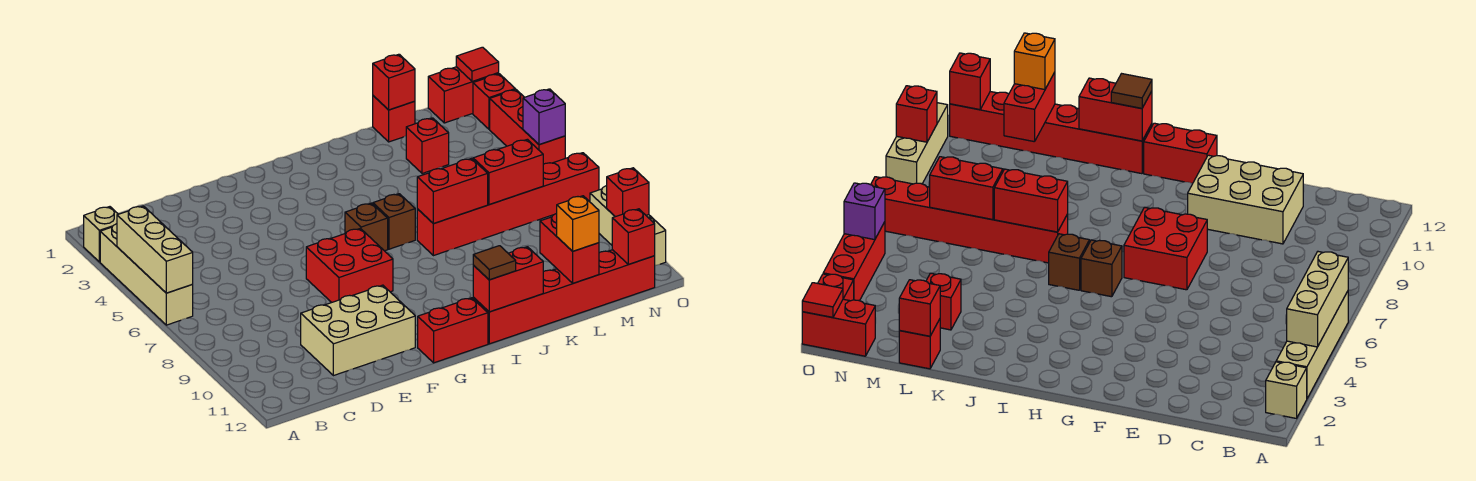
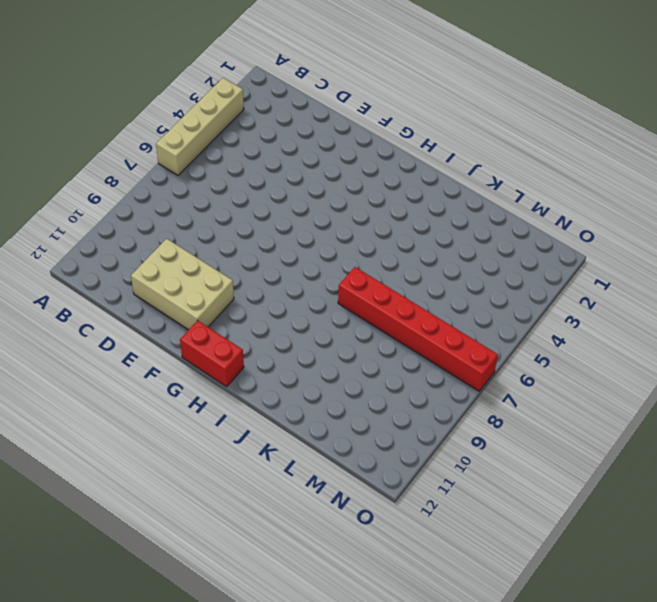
none -> tan brick A2 level 1
none -> red brick F7:G8 level 1
none -> brown brick H6 level 1

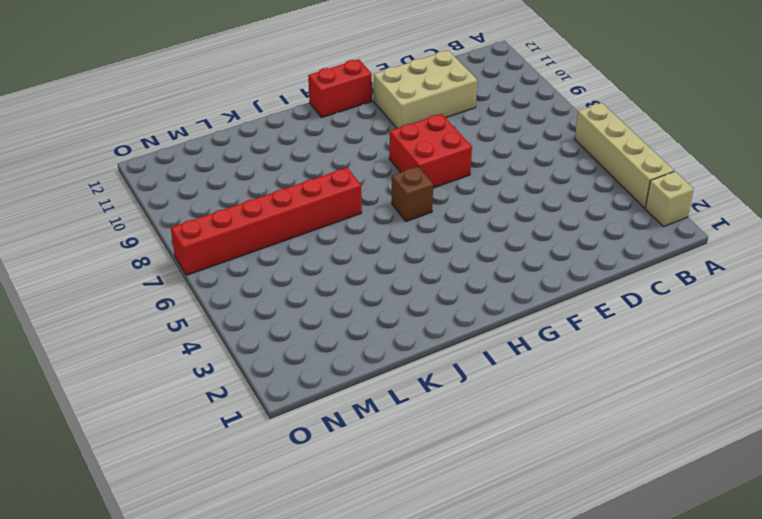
none -> brown brick I6 level 1
none -> red brick I12:N12 level 1
none -> red brick L1 level 1

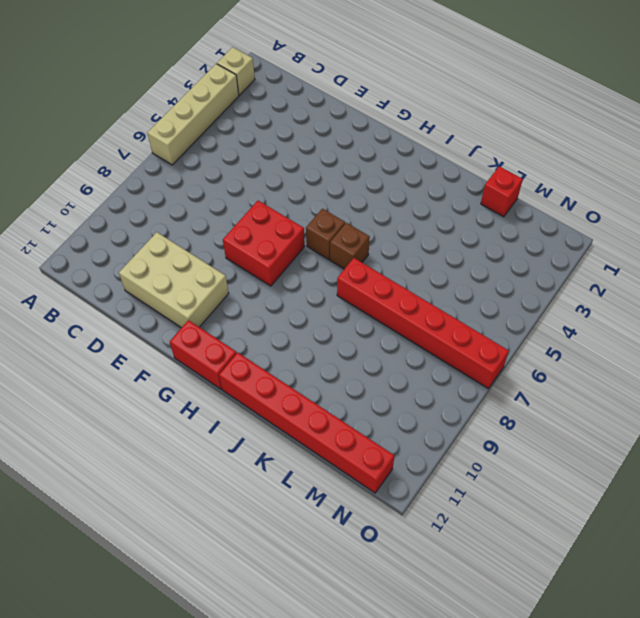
none -> red brick L3 level 1
none -> red brick N1:O1 level 1
none -> red brick O2 level 1

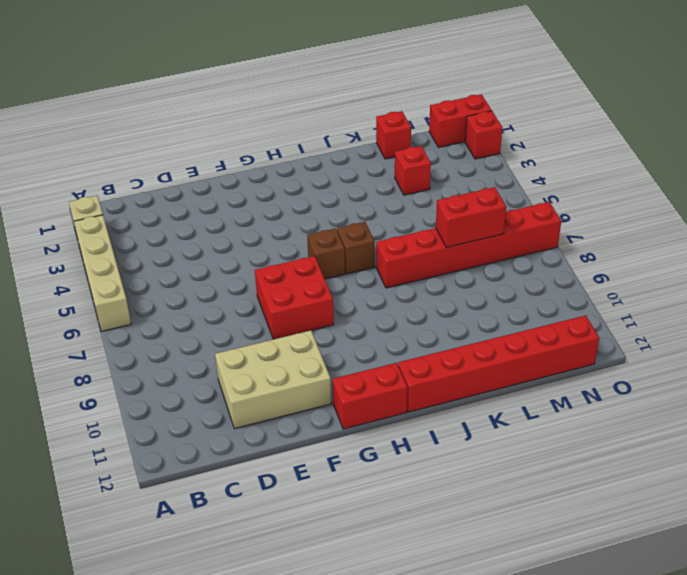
none -> red brick O3:O5 level 1
none -> tan brick O9:O11 level 1
none -> tan brick A4:A6 level 2

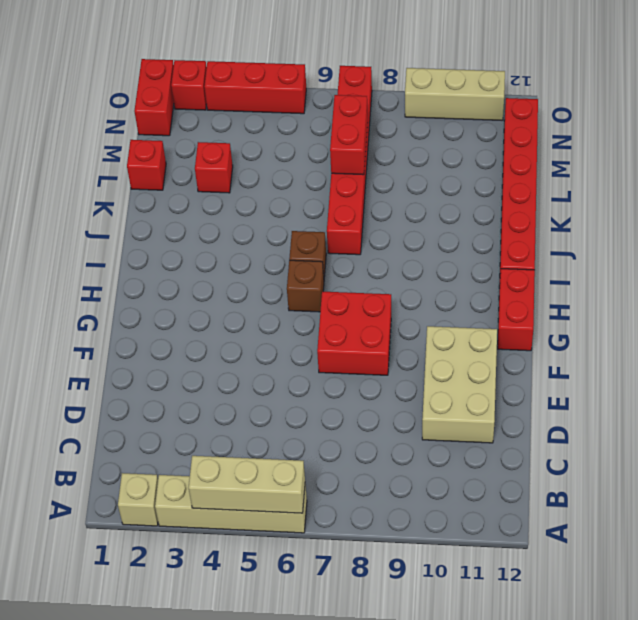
none -> red brick I12:J12 level 2
none -> red brick J7:K7 level 2
none -> red brick L1 level 2

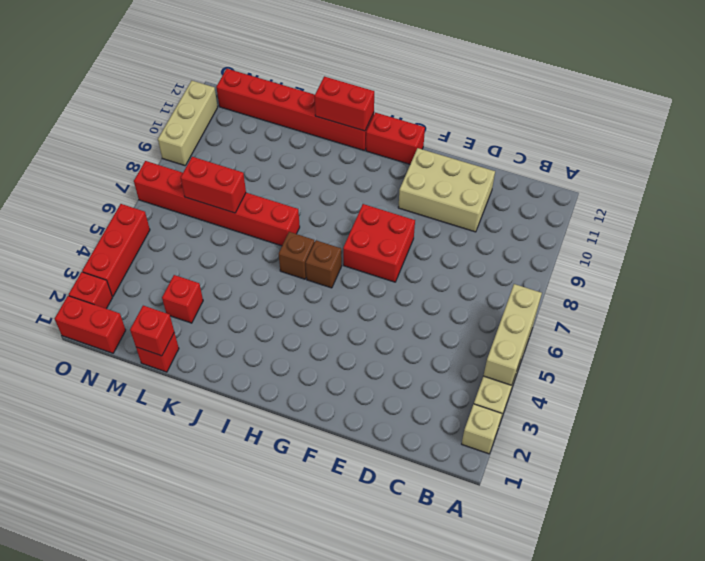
none -> red brick J7:K7 level 2
none -> red brick L11:L12 level 2
none -> red brick N12 level 2

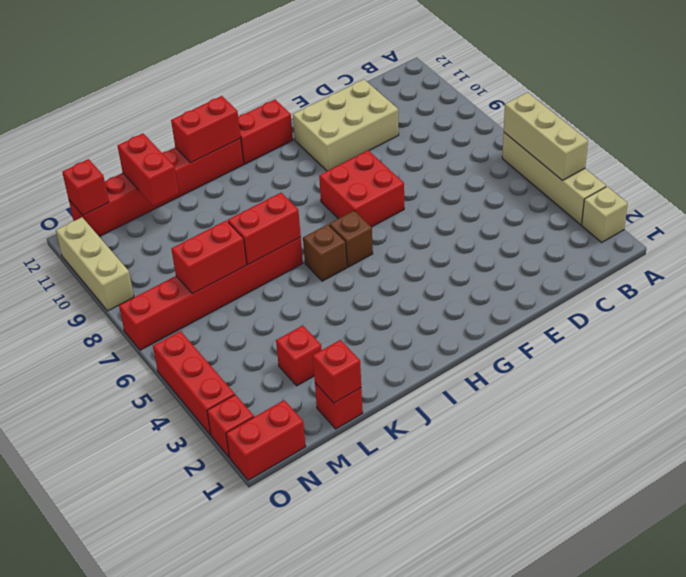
none -> red tile O1 level 2
none -> purple brick O5 level 2
none -> red brick O10 level 2

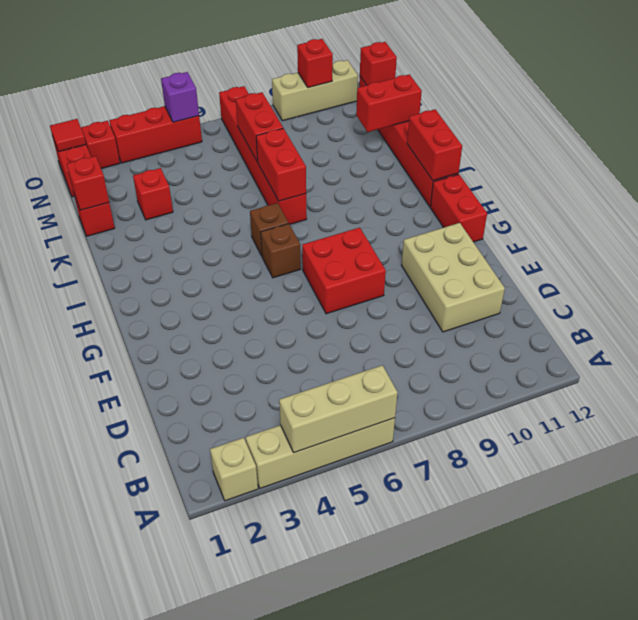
none -> brown tile I12 level 3
none -> orange brick L12 level 3

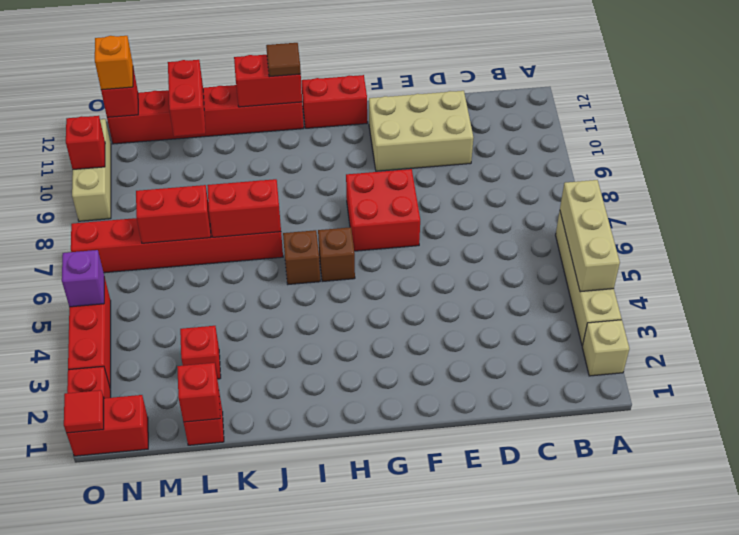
orange brick N12 level 3 -> orange brick L12 level 3

